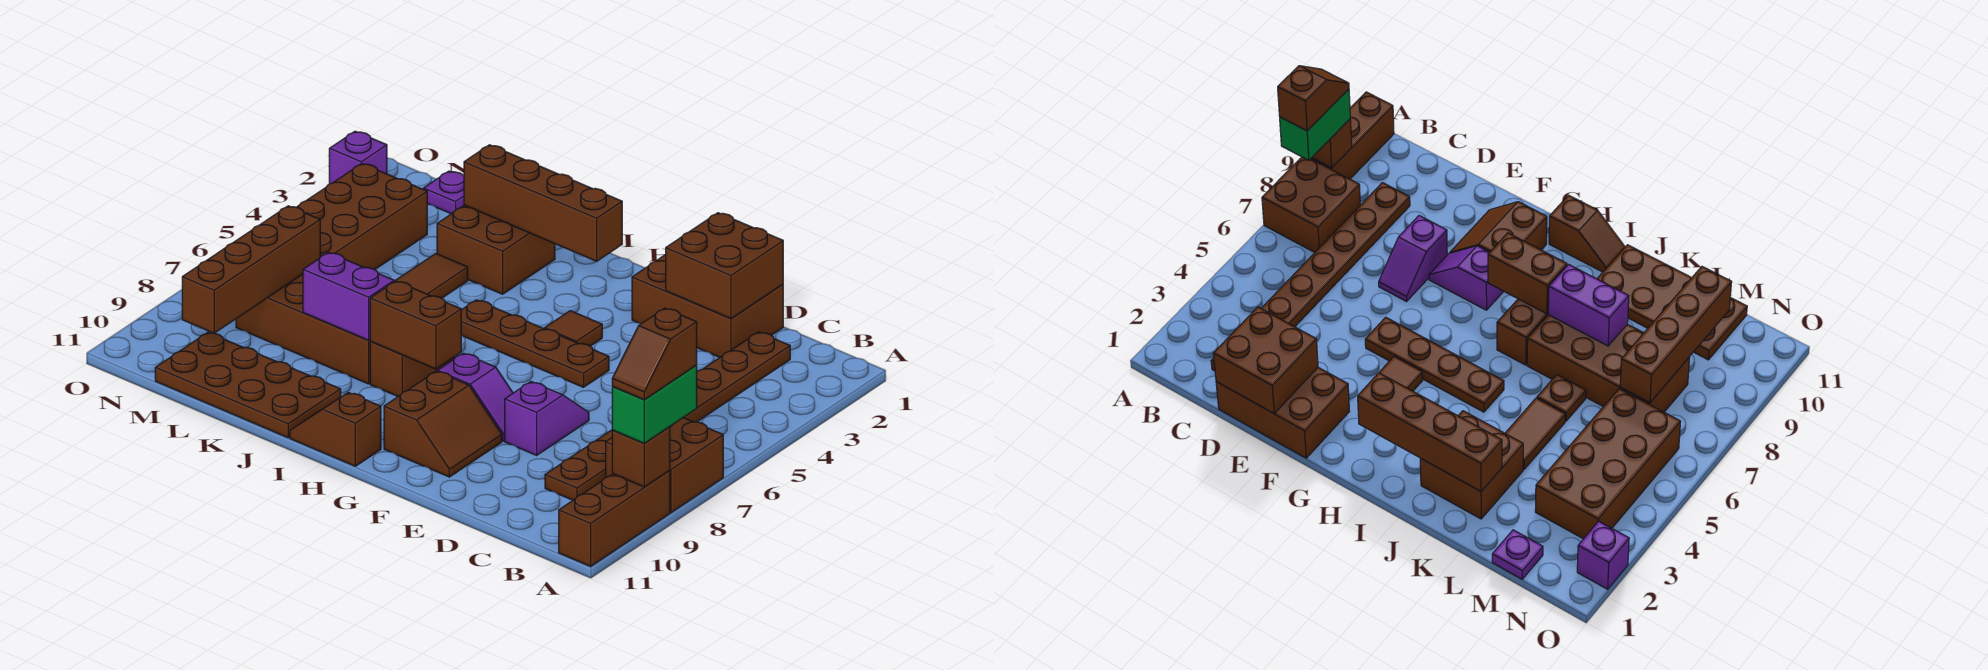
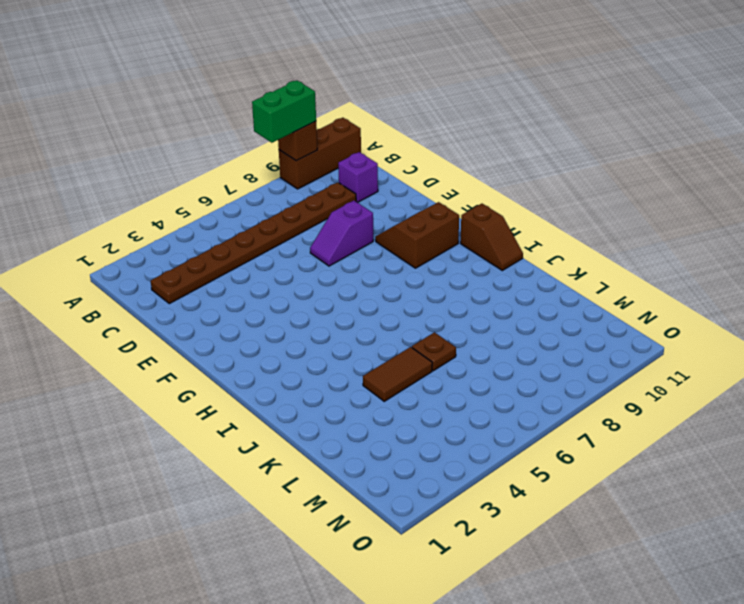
purple brick C10 level 1 -> purple brick O2 level 1
none -> brown brick A7:B8 level 1
none -> brown brick D1:F2 level 1
none -> brown plate F5:I5 level 1

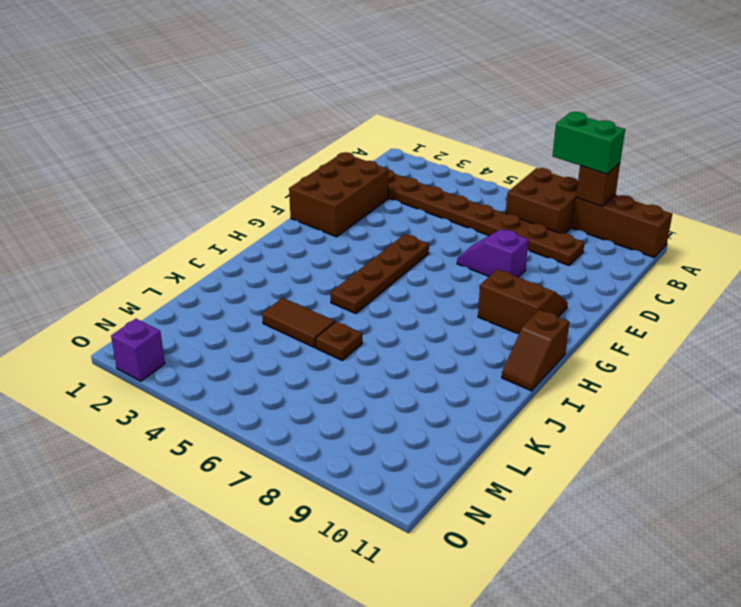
none -> purple slope F8:G8 level 1 top G
none -> brown tile G4 level 1
none -> brown brick I7:I8 level 1

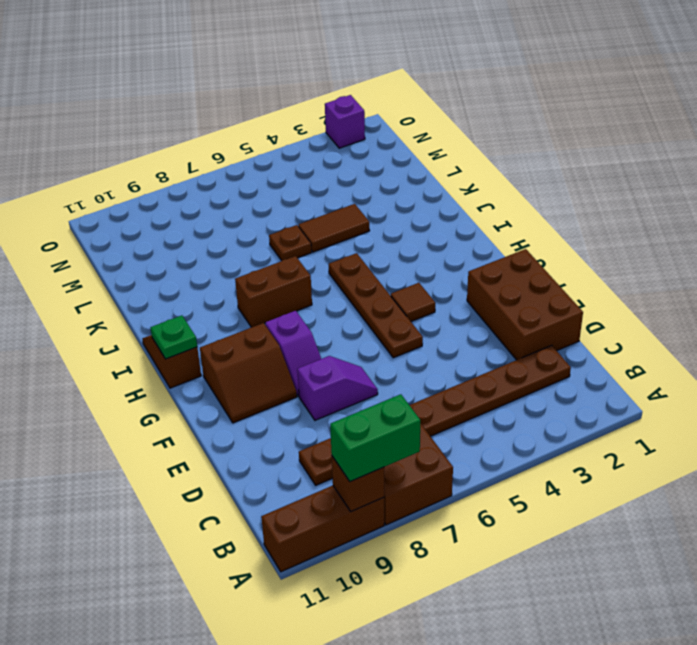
green plate H11 level 2 -> none
none -> brown brick J2:K3 level 1
none -> brown brick J7:M8 level 1
none -> brown plate J10:M11 level 1

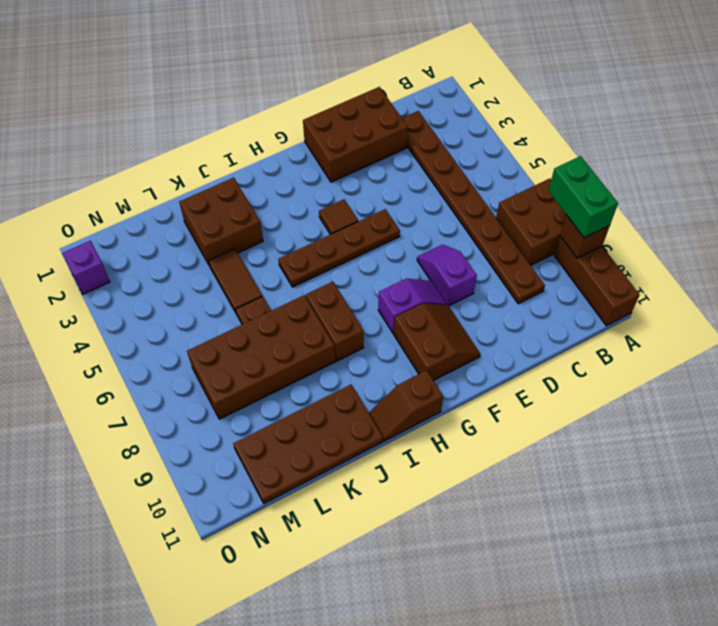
none -> purple plate M1 level 1
none -> brown brick M3:N6 level 1
none -> brown brick D1:E2 level 2

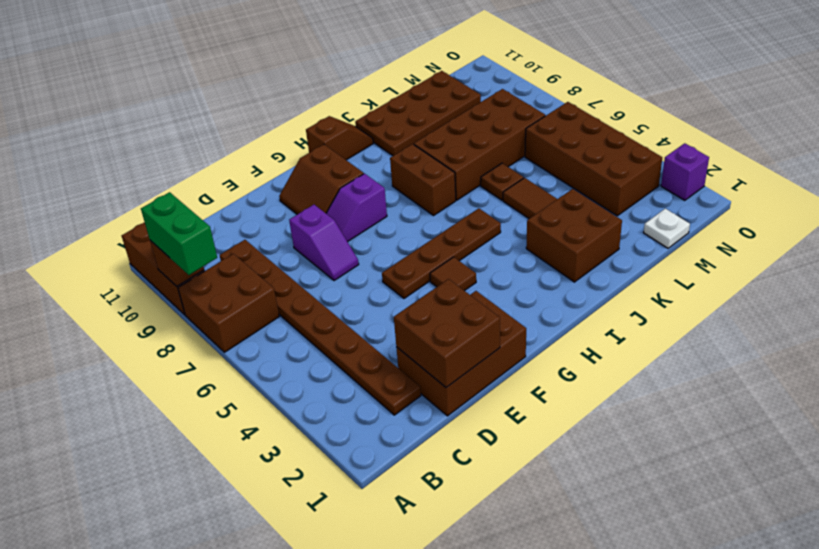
white plate M1 level 1 -> purple plate M1 level 1
none -> brown brick H2:K2 level 2
none -> brown brick H8:I8 level 2
none -> purple brick J8:K8 level 2

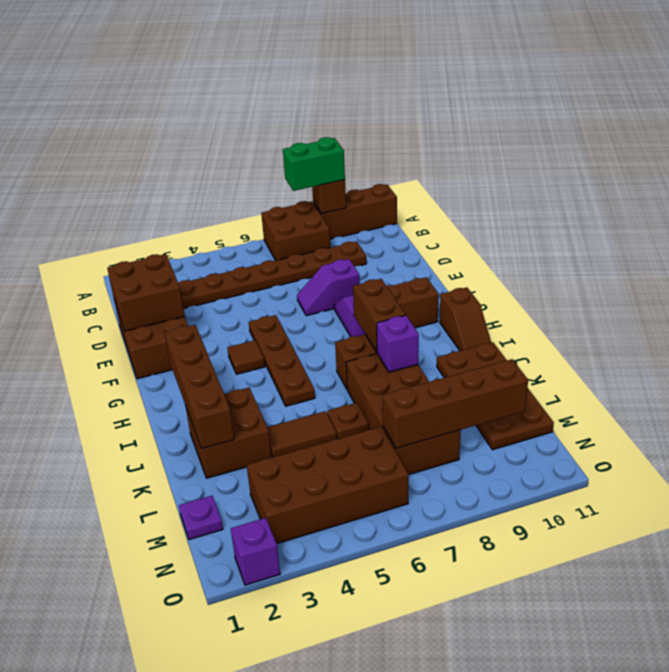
purple brick J8 level 2 -> purple brick J8:K8 level 2
none -> brown slope A8:A9 level 4 top 8

